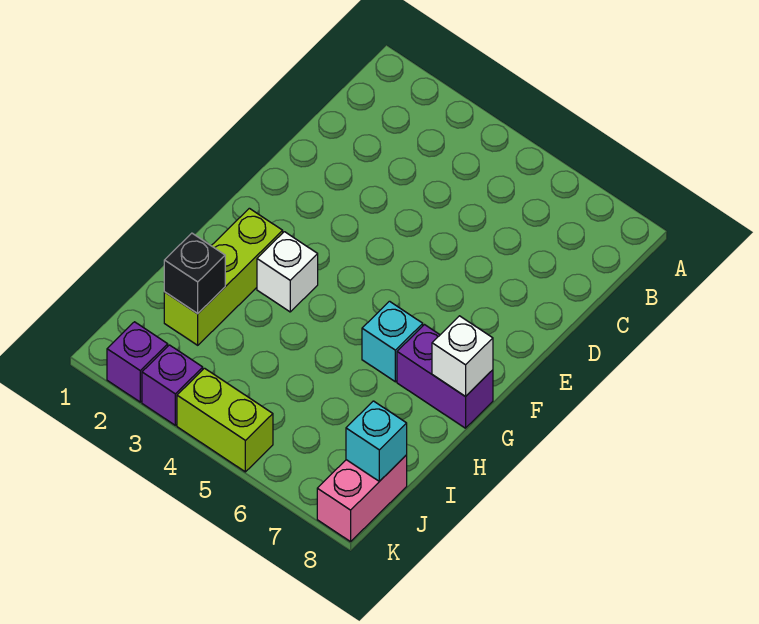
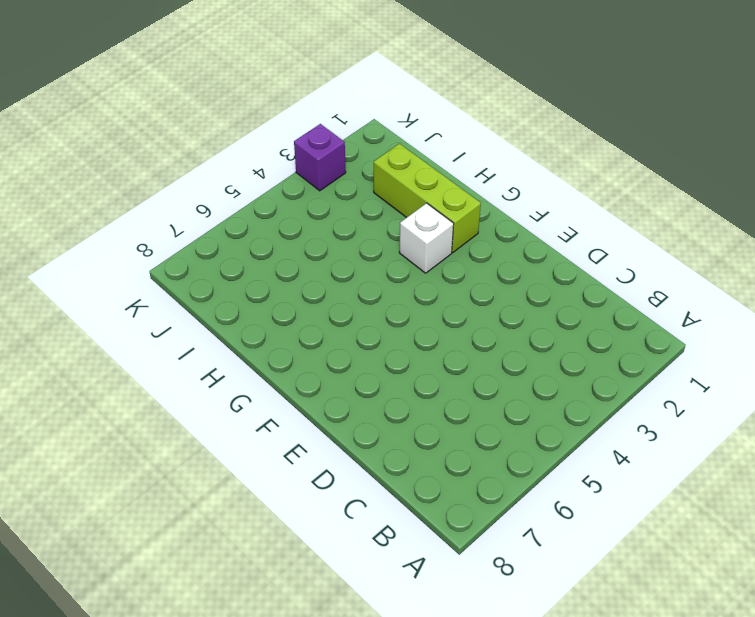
none -> cyan brick G6 level 1
none -> purple brick G7:G8 level 1

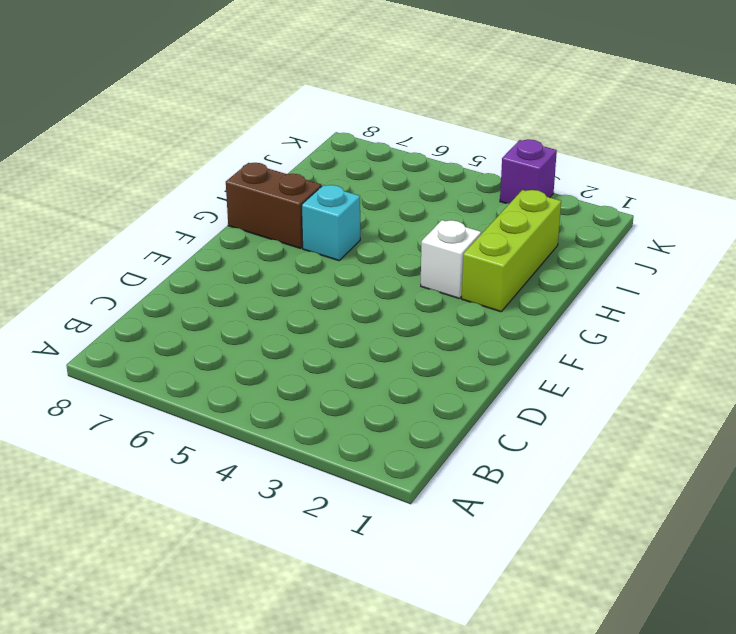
brown brick G7:G8 level 1 -> purple brick G7:G8 level 1
none -> pink brick J8:K8 level 1
none -> purple brick K2 level 1

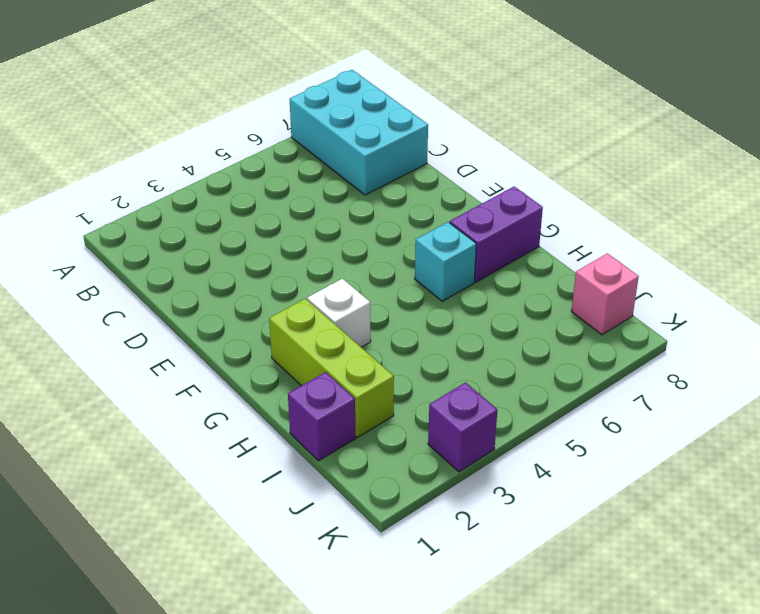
cyan brick A7:C8 level 1 -> none
purple brick I1 level 1 -> purple brick K2 level 1
pink brick J8 level 1 -> pink brick J8:K8 level 1
none -> lime brick K4:K5 level 1
none -> white brick G8 level 2

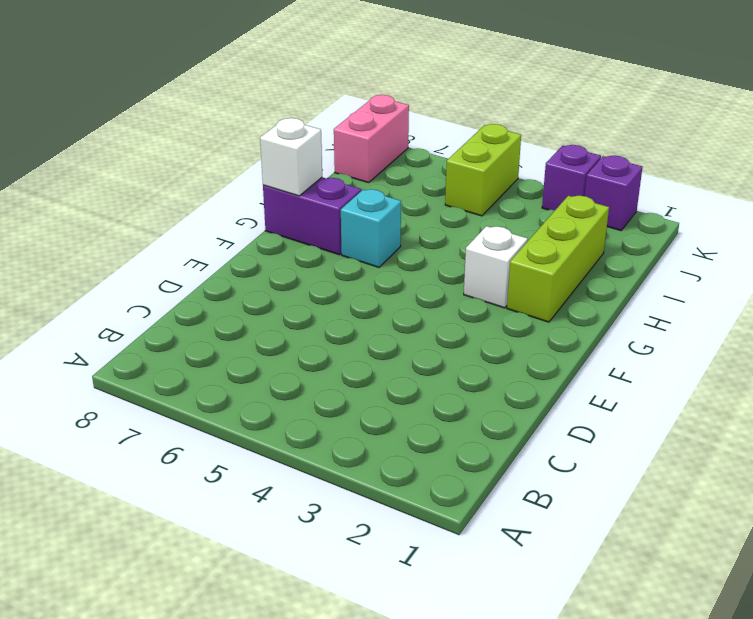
lime brick J5:K5 level 1 -> lime brick K4:K5 level 1
none -> black brick I2 level 2
none -> cyan brick J8 level 2

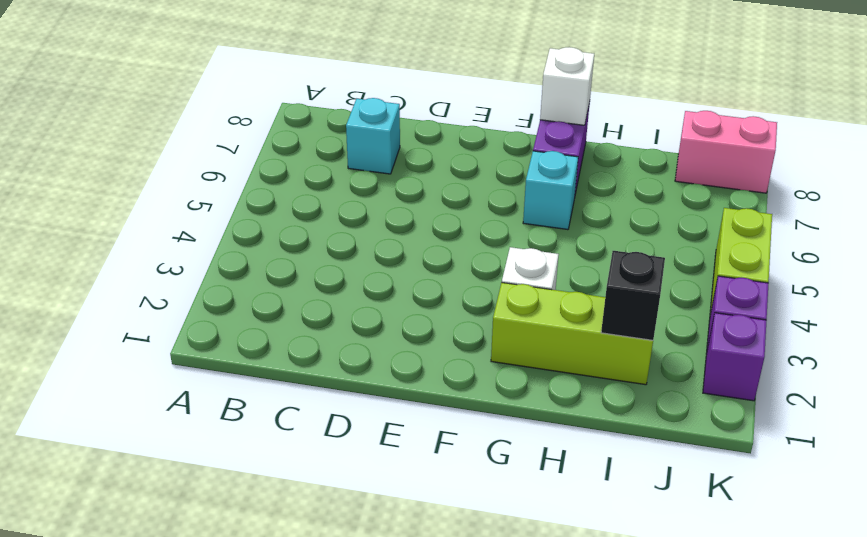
cyan brick C7 level 1 -> cyan brick J8 level 2

